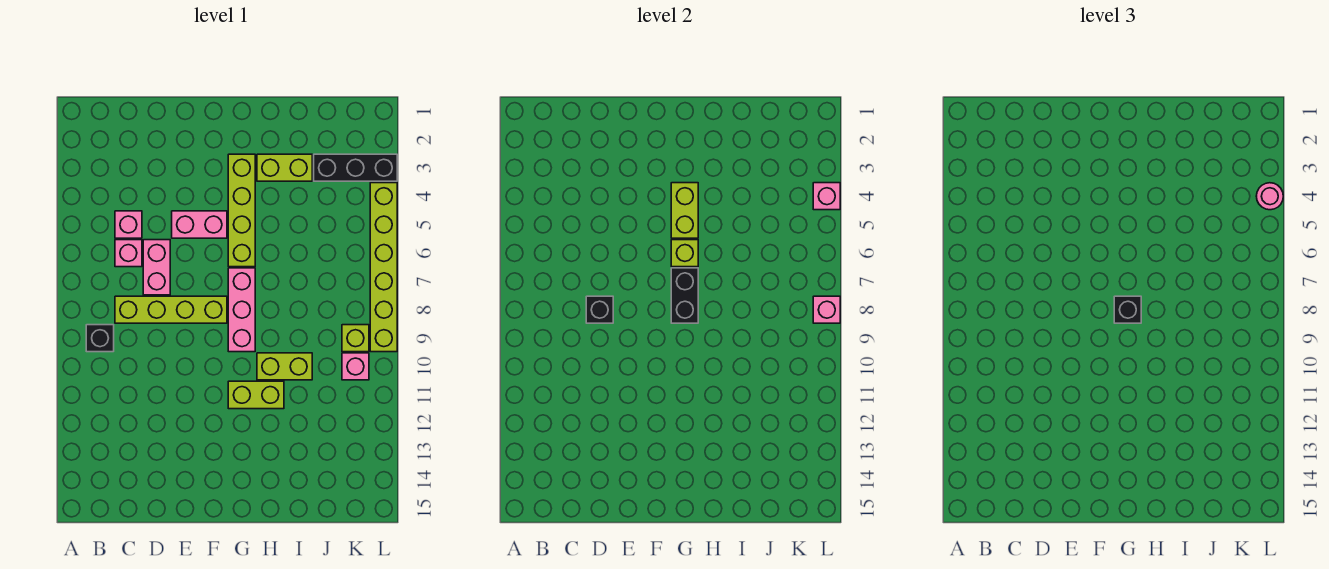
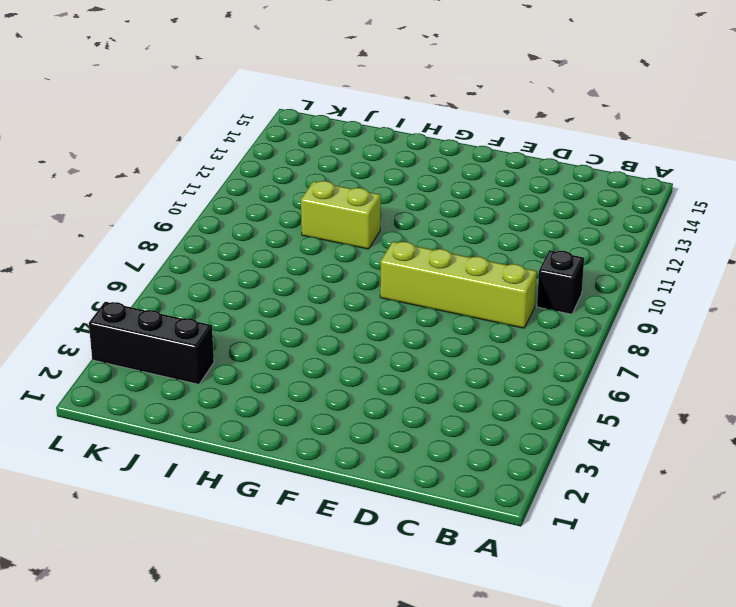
none -> pink brick C5 level 1
none -> pink brick C6 level 1
none -> pink brick D6:D7 level 1

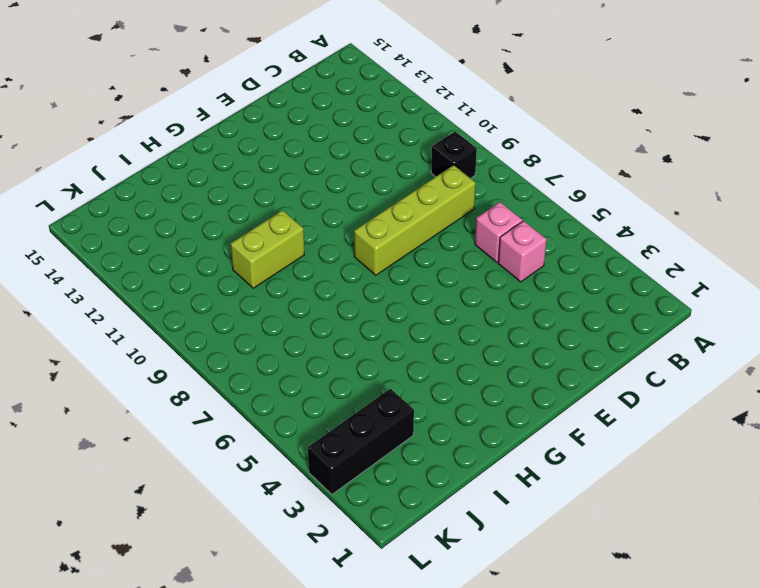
none -> pink brick D6:D7 level 1
none -> pink brick E5:F5 level 1
none -> lime brick G3:G6 level 1

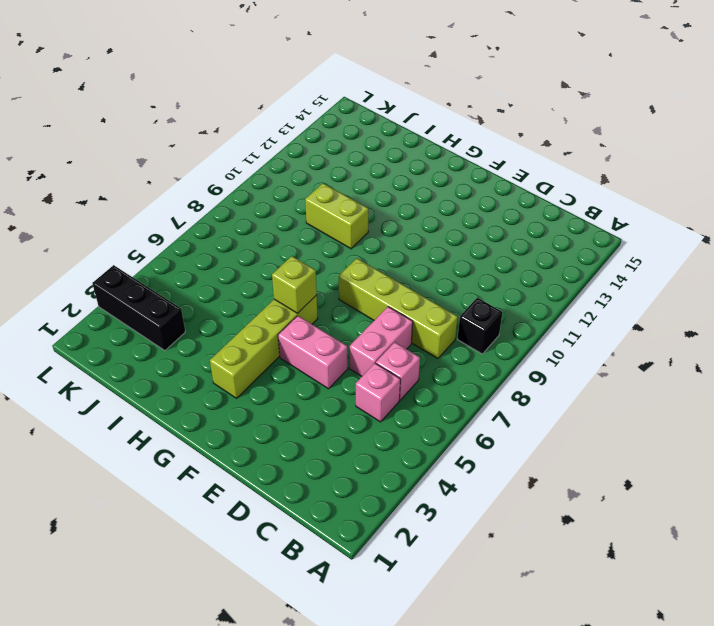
none -> pink brick G7:G9 level 1
none -> lime brick G11:H11 level 1
none -> lime brick H3:I3 level 1

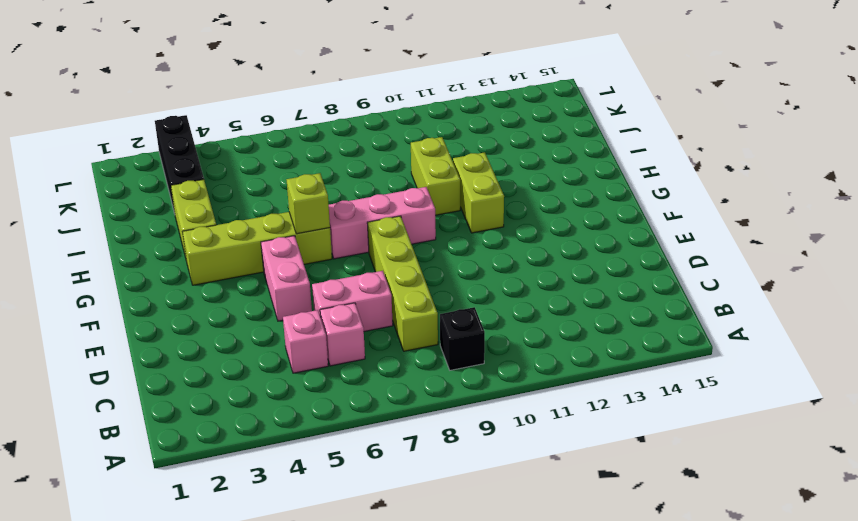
none -> lime brick K9 level 1
none -> pink brick K10 level 1
none -> lime brick L4:L9 level 1

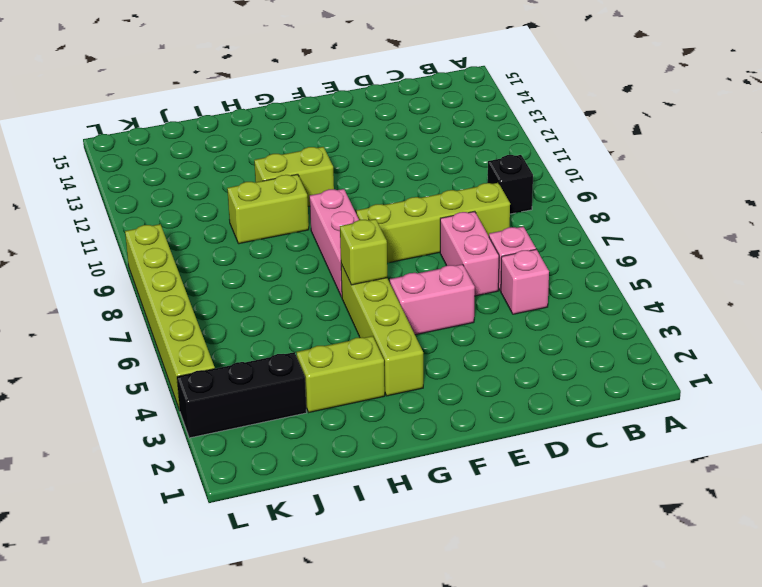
none -> lime brick K9 level 1
none -> pink brick K10 level 1
none -> black brick D8 level 2

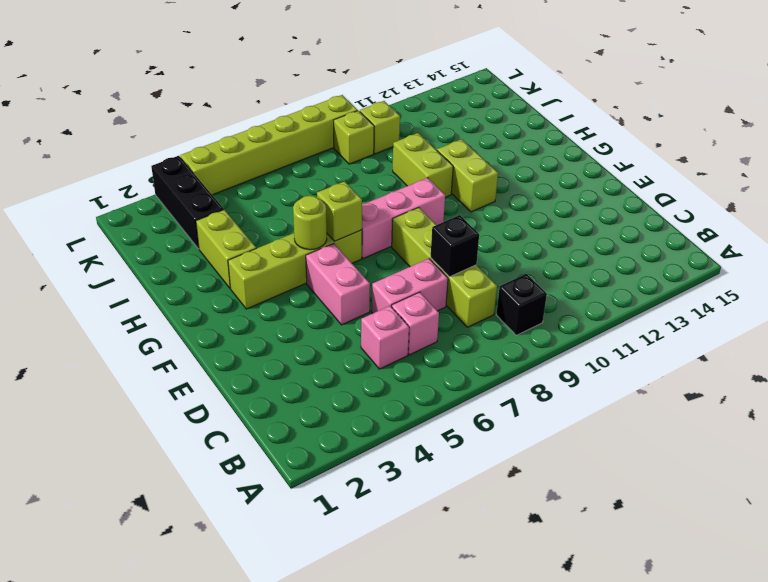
lime round brick G5 level 2 -> lime brick G4:G5 level 2
lime brick K10 level 1 -> pink brick K10 level 1
none -> black brick G7:G8 level 2
none -> pink brick L4 level 2
none -> pink brick L8 level 2

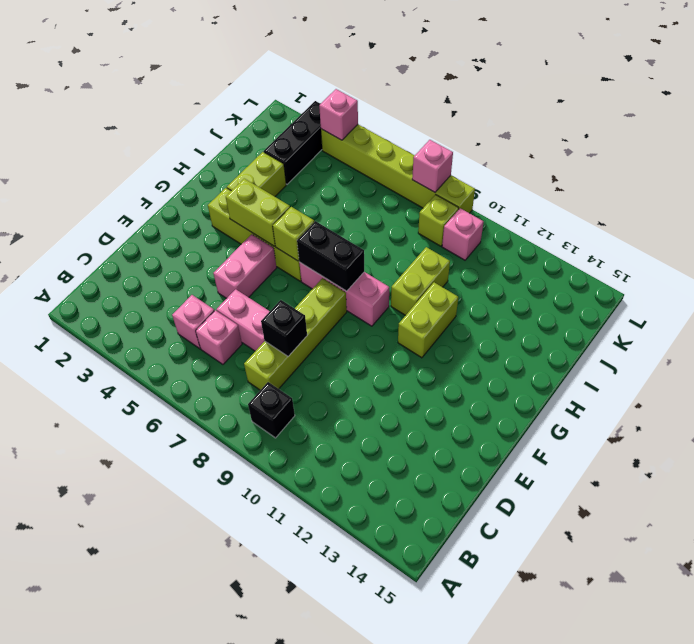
none -> black brick G8 level 3
none -> pink round brick L4 level 3

